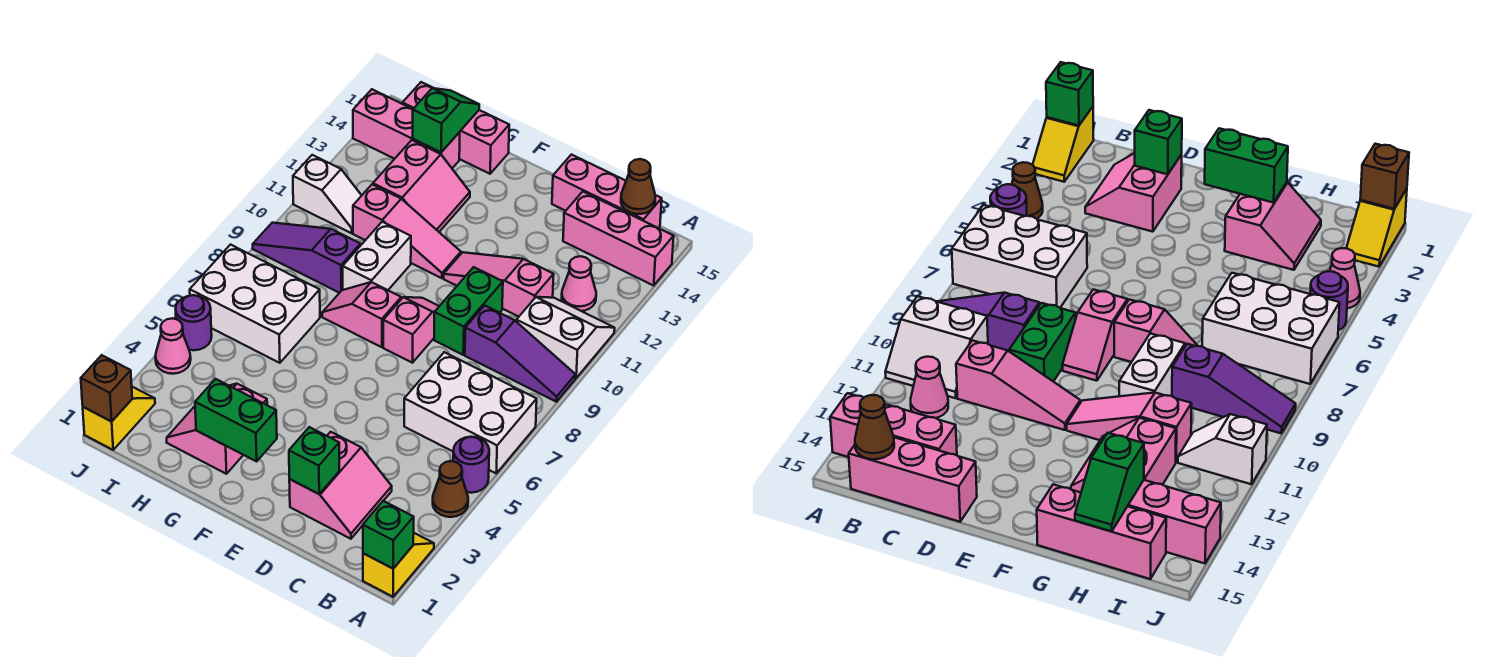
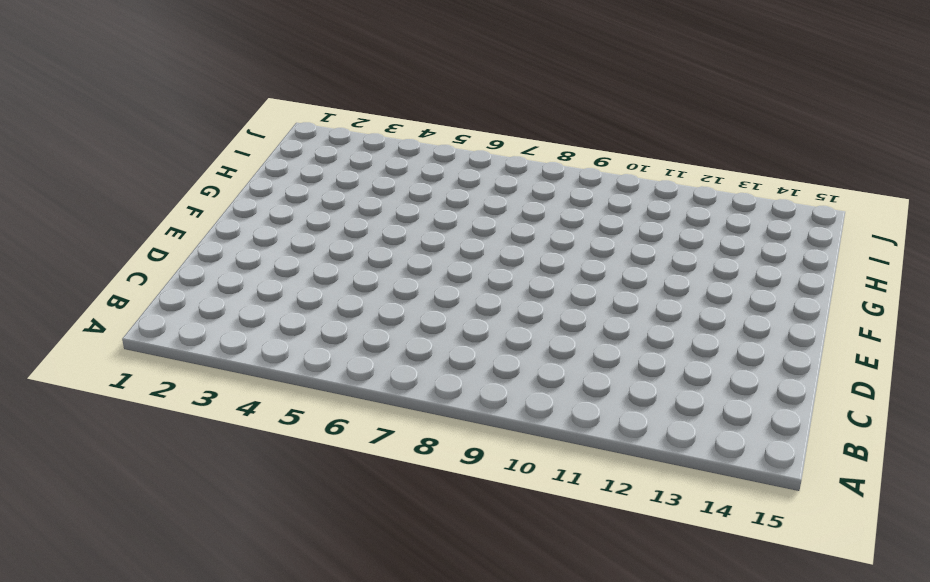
none -> yellow slope A1:A2 level 1 top 1
none -> brown cone A4 level 1
none -> purple round brick A5 level 1
none -> white brick A6:C7 level 1

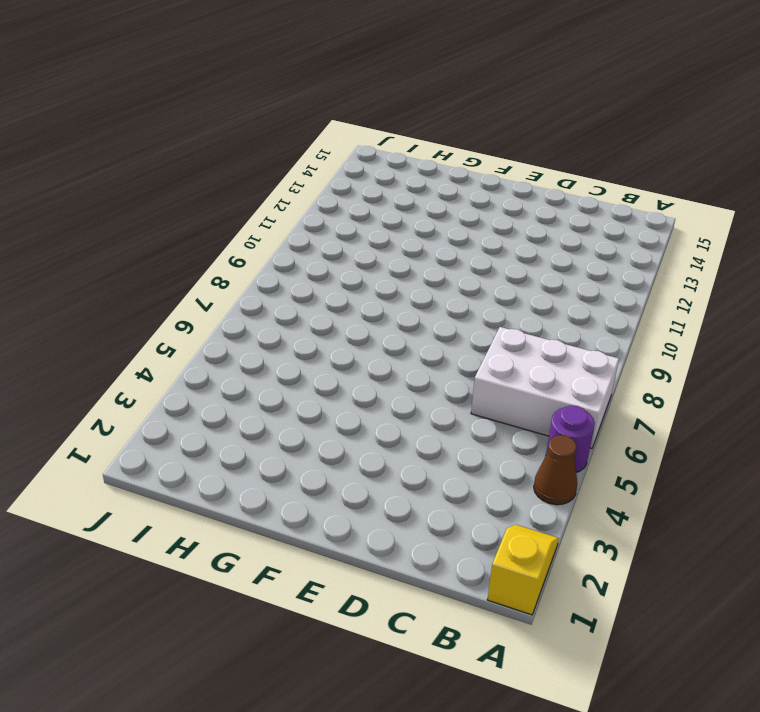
none -> purple slope A9:C9 level 1 top C
none -> white slope A10:B11 level 1 top 10
none -> pink brick A14:C14 level 1
none -> pink cone B12 level 1

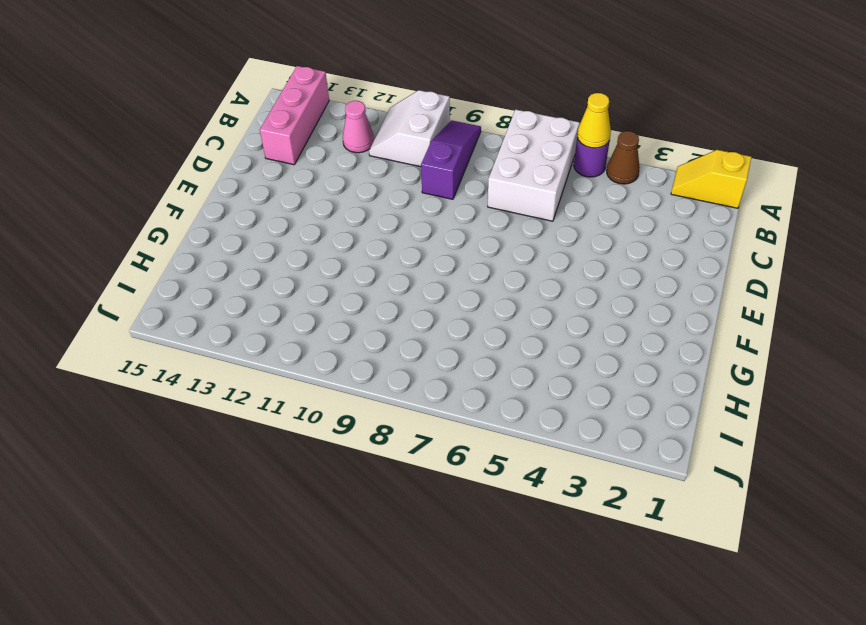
yellow cone A5 level 2 -> none
none -> pink brick B15:D15 level 1
none -> pink slope C2:D3 level 1 top D
none -> pink slope C11:E11 level 1 top C
none -> green brick D9:D10 level 1

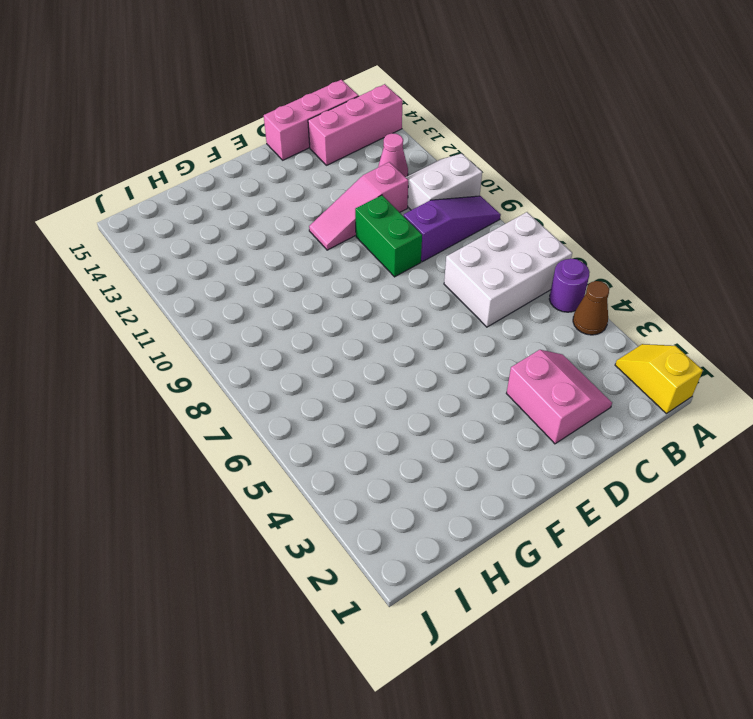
none -> pink slope E8:E9 level 1 top 8
none -> pink slope F8:G8 level 1 top F
none -> pink slope F11:H11 level 1 top H
none -> pink slope G2:H3 level 1 top G

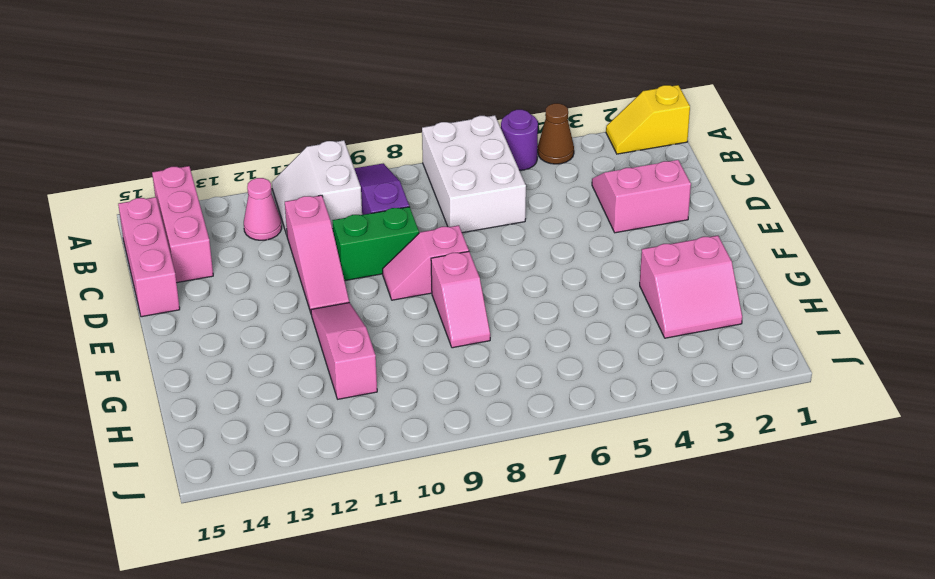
none -> white brick G9:G10 level 1
none -> pink slope G12:H13 level 1 top H
none -> pink brick G15:I15 level 1
none -> white brick H6:J7 level 1

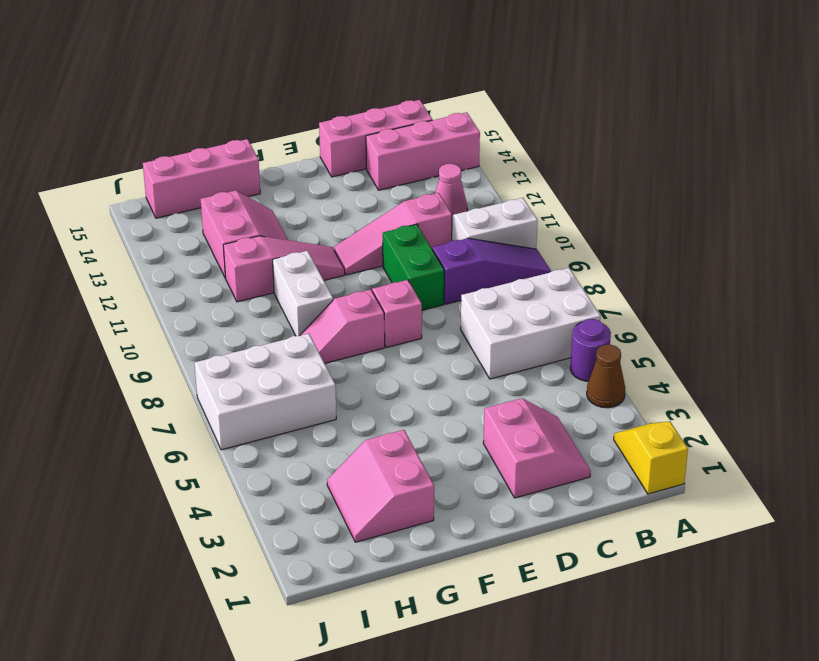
none -> purple slope H9:J9 level 1 top H
none -> pink brick H14:J14 level 1
none -> white slope I11:J11 level 1 top J
none -> yellow slope J1:J2 level 1 top 1

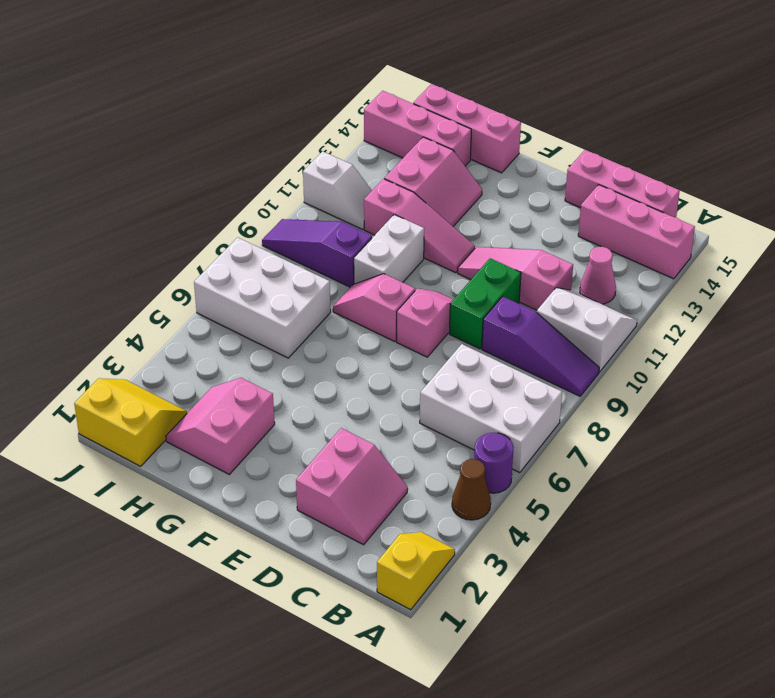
yellow slope I1:J2 level 1 top 1 -> yellow slope J1:J2 level 1 top 1
none -> pink cone J4 level 1
none -> purple round brick J5 level 1
none -> green brick A1 level 2
none -> brown cone B15 level 2

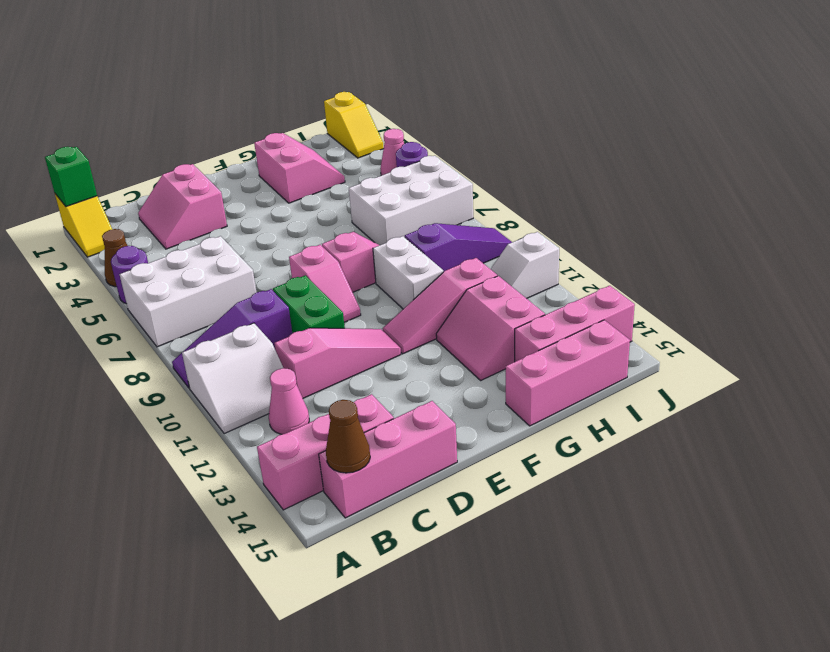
none -> green brick D2 level 2
none -> green brick F2:G2 level 2
none -> green slope H14:H15 level 2 top 14
none -> brown brick J1 level 2

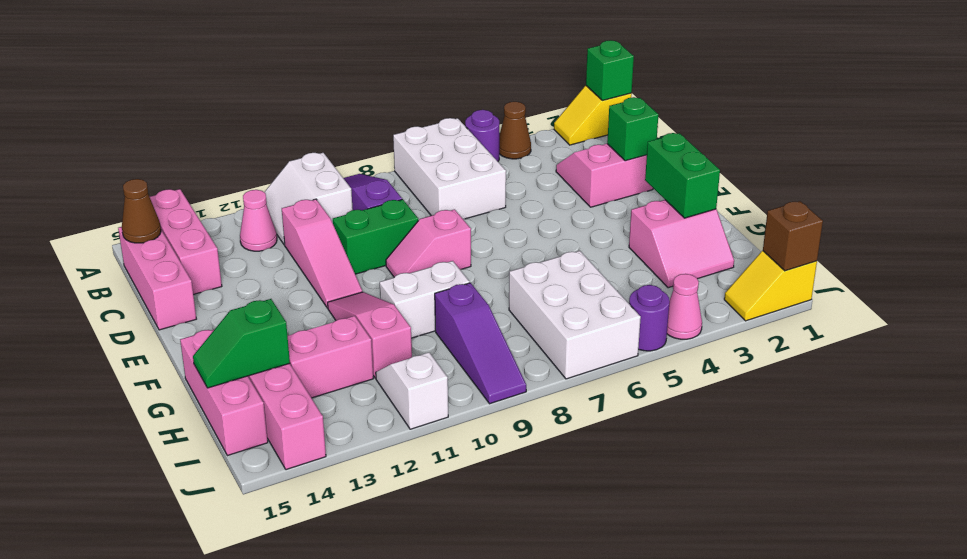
none -> pink slope F8:G8 level 1 top F

